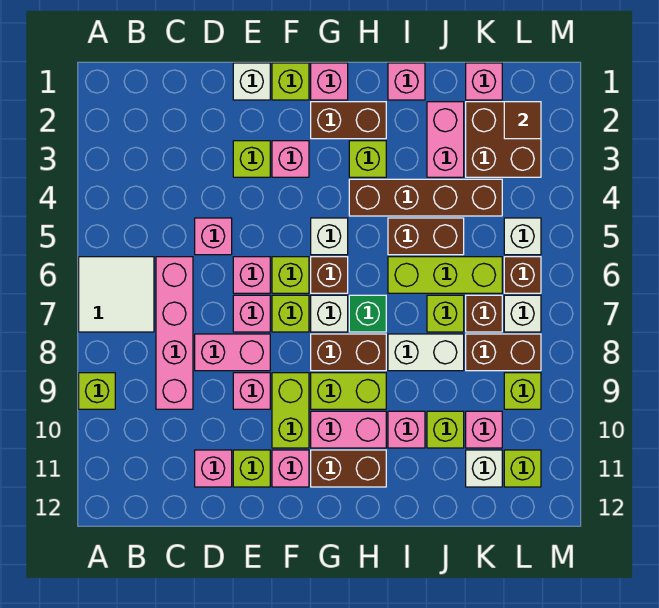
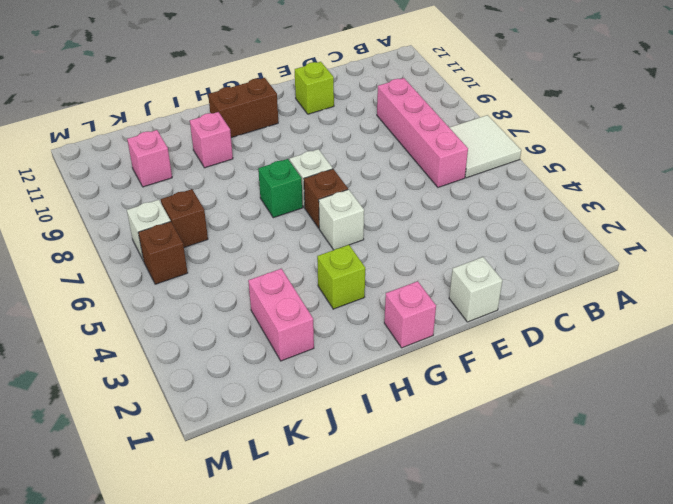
none -> lime brick A9 level 1
none -> pink brick D5 level 1
none -> pink brick D8:E8 level 1
none -> pink brick D11 level 1

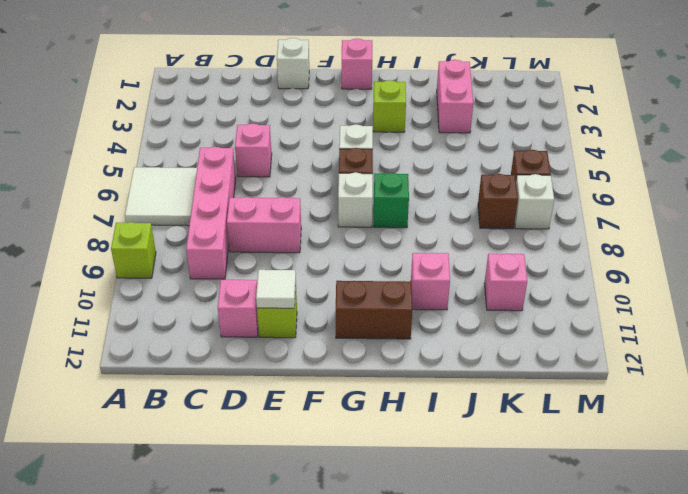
white tile E11 level 2 -> none
none -> lime brick E3 level 1
none -> pink brick E6 level 1
none -> pink brick E7 level 1
none -> pink brick E9 level 1

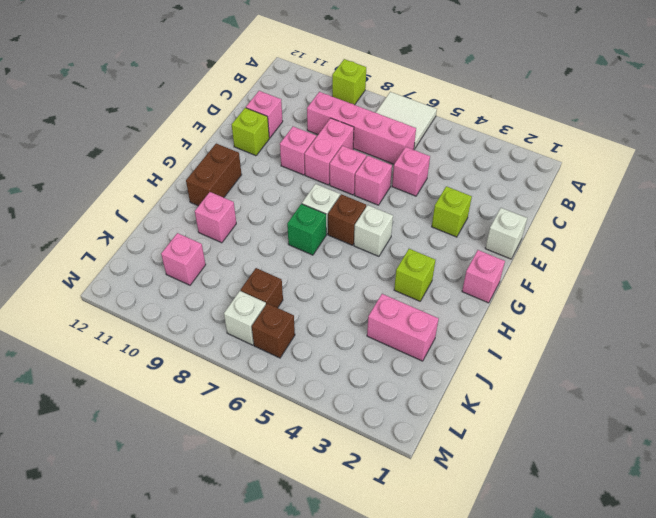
none -> lime brick F1 level 1
none -> pink brick F3 level 1
none -> lime brick F6 level 1
none -> lime brick F7 level 1

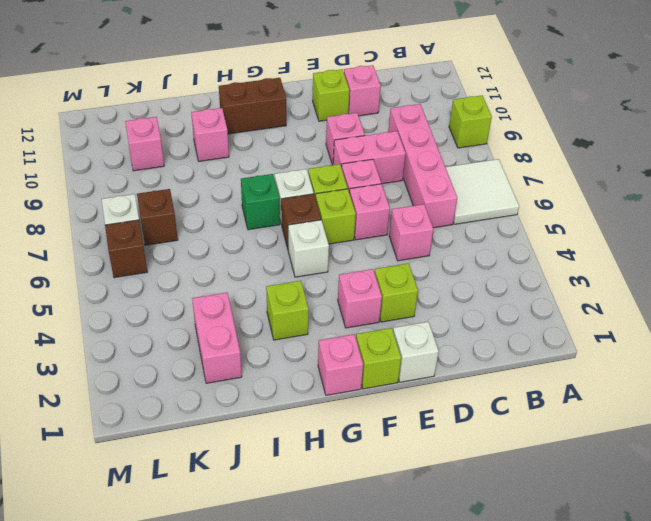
none -> lime brick F9:F10 level 1
none -> pink brick F11 level 1
none -> brown brick G2:H2 level 1
none -> brown brick G8:H8 level 1

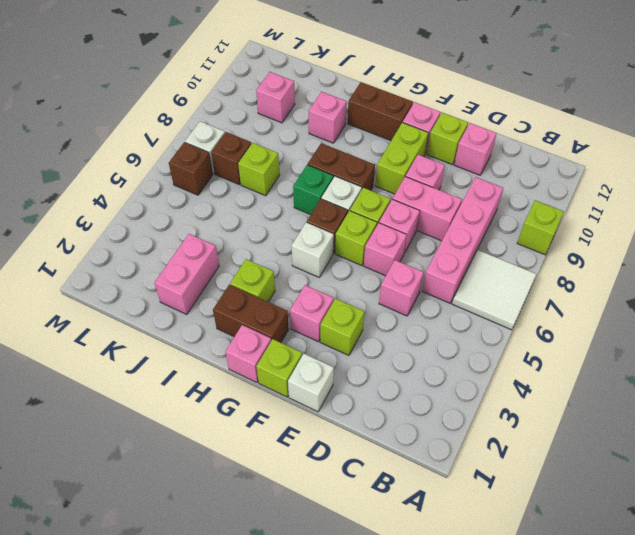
none -> lime brick G9:H9 level 1
none -> pink brick G10:H10 level 1
none -> brown brick H4:K4 level 1
none -> pink brick I1 level 1

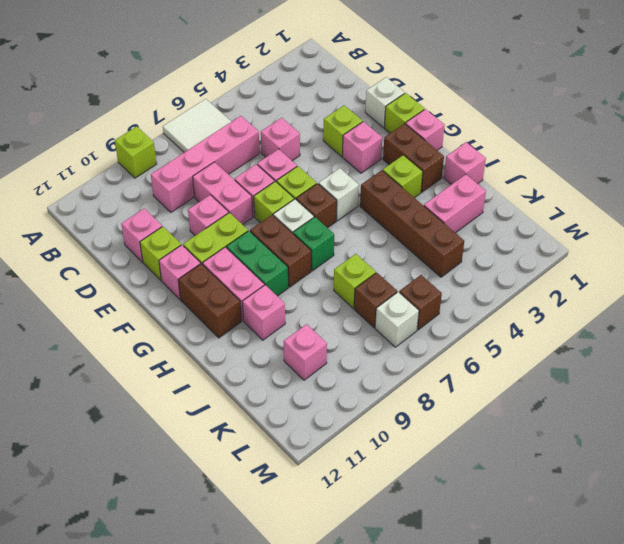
green brick G9:H9 level 1 -> lime brick G9:H9 level 1
none -> brown brick I5:J5 level 1
none -> lime brick I6:K6 level 1
none -> white brick I8:J8 level 1
none -> lime brick J10 level 1

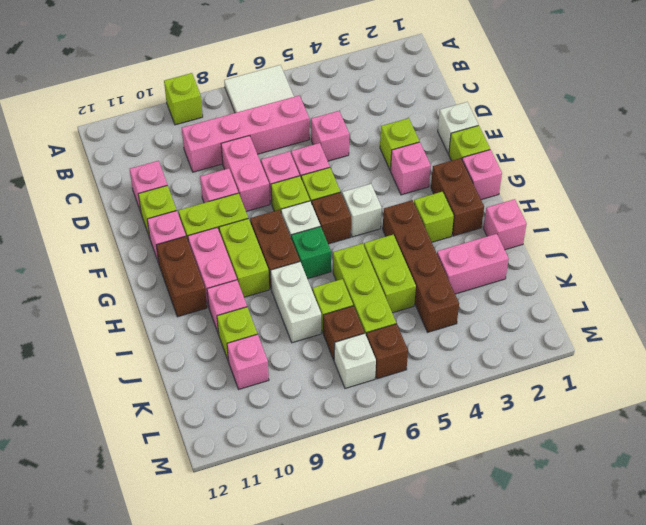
lime brick I5:J5 level 1 -> brown brick I5:J5 level 1
none -> pink brick K1 level 1
none -> brown brick K2:L3 level 1
none -> brown brick K8:L8 level 1
none -> white brick K11 level 1

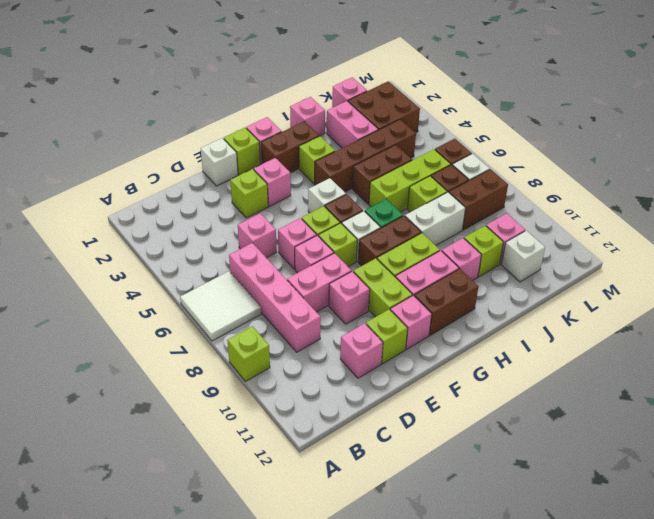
none -> white brick L5 level 1
none -> lime brick L9 level 1
none -> lime brick L11 level 1
none -> brown tile L2 level 2

